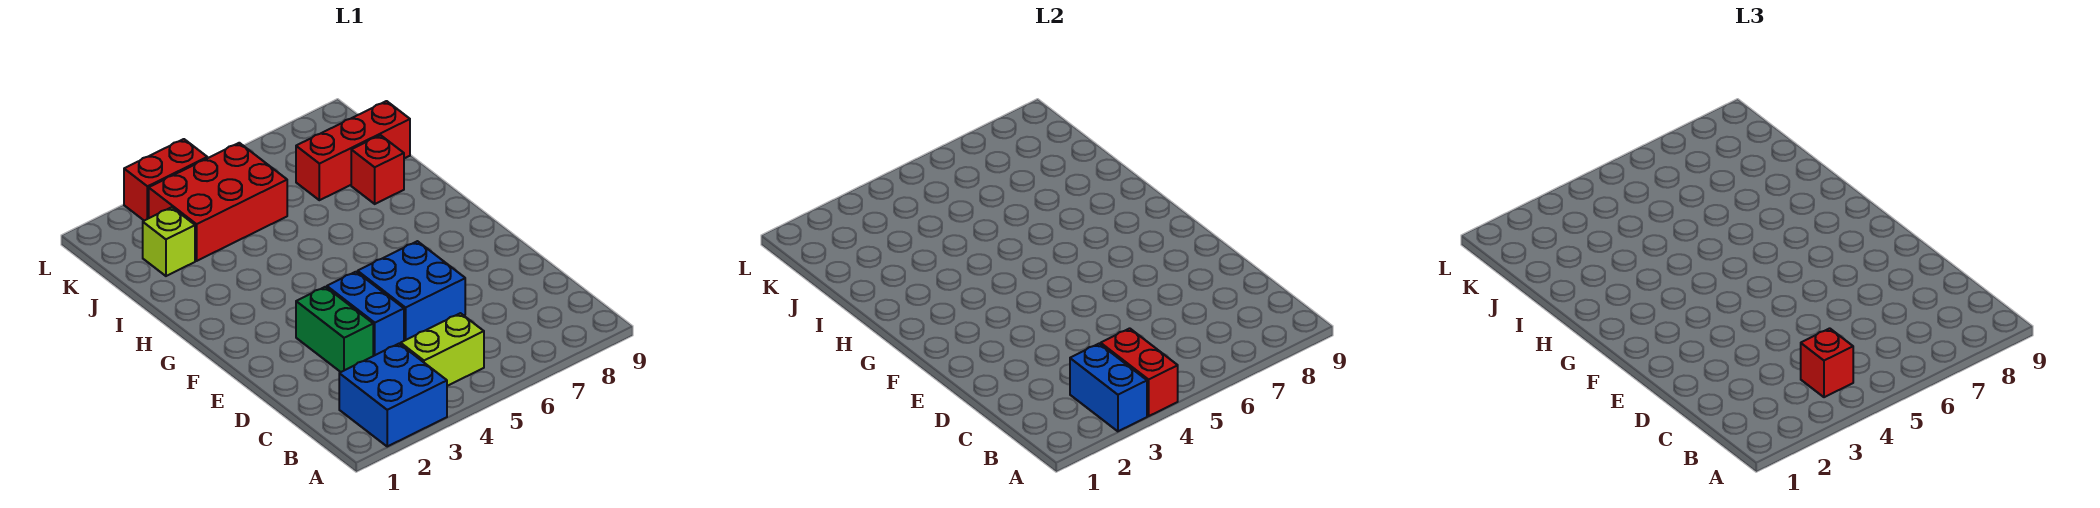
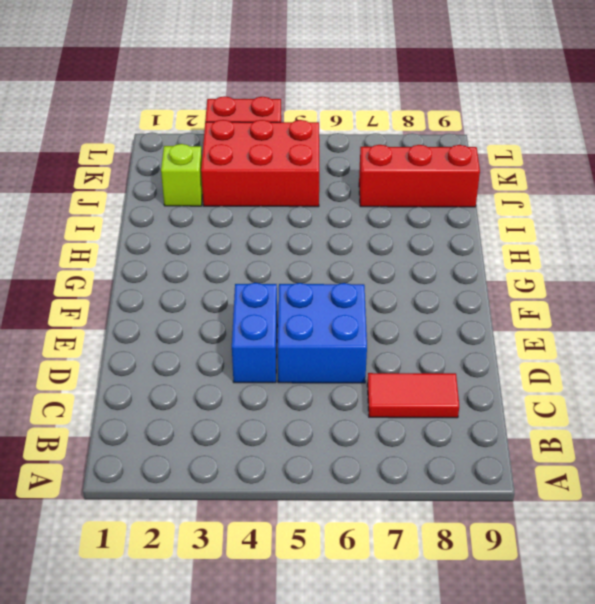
red tile C7:C8 level 1 -> none
none -> blue brick A2:B3 level 1
none -> lime brick B4:B5 level 1
none -> green brick D3:E3 level 1

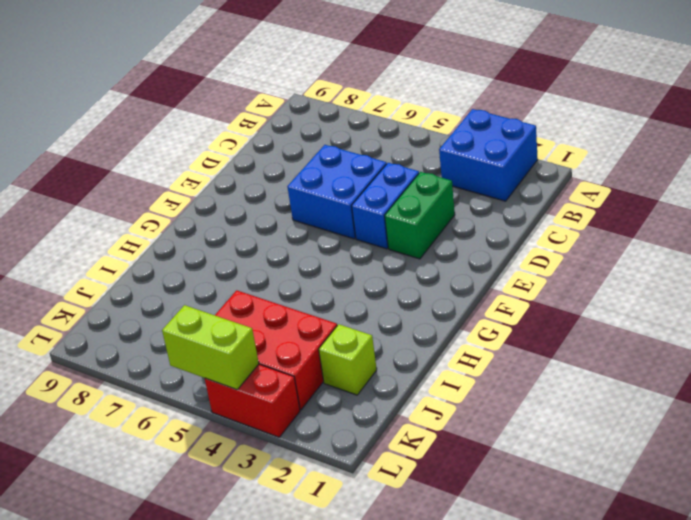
lime brick L4:L5 level 2 -> lime brick B4:B5 level 1
none -> red brick I8 level 1
none -> red brick J7:J9 level 1
none -> blue brick A3:B3 level 2

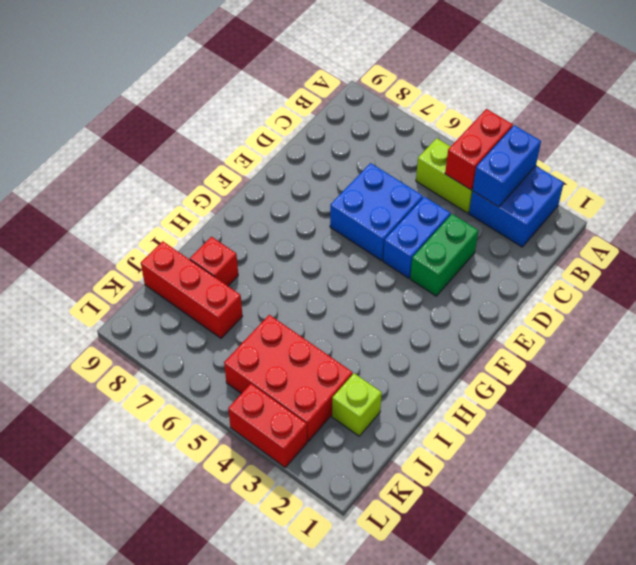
none -> red brick B4 level 3

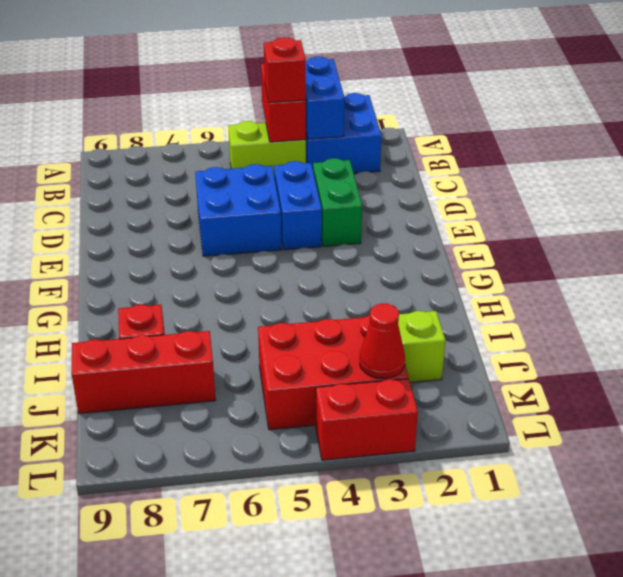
red cone K3 level 2 -> none

